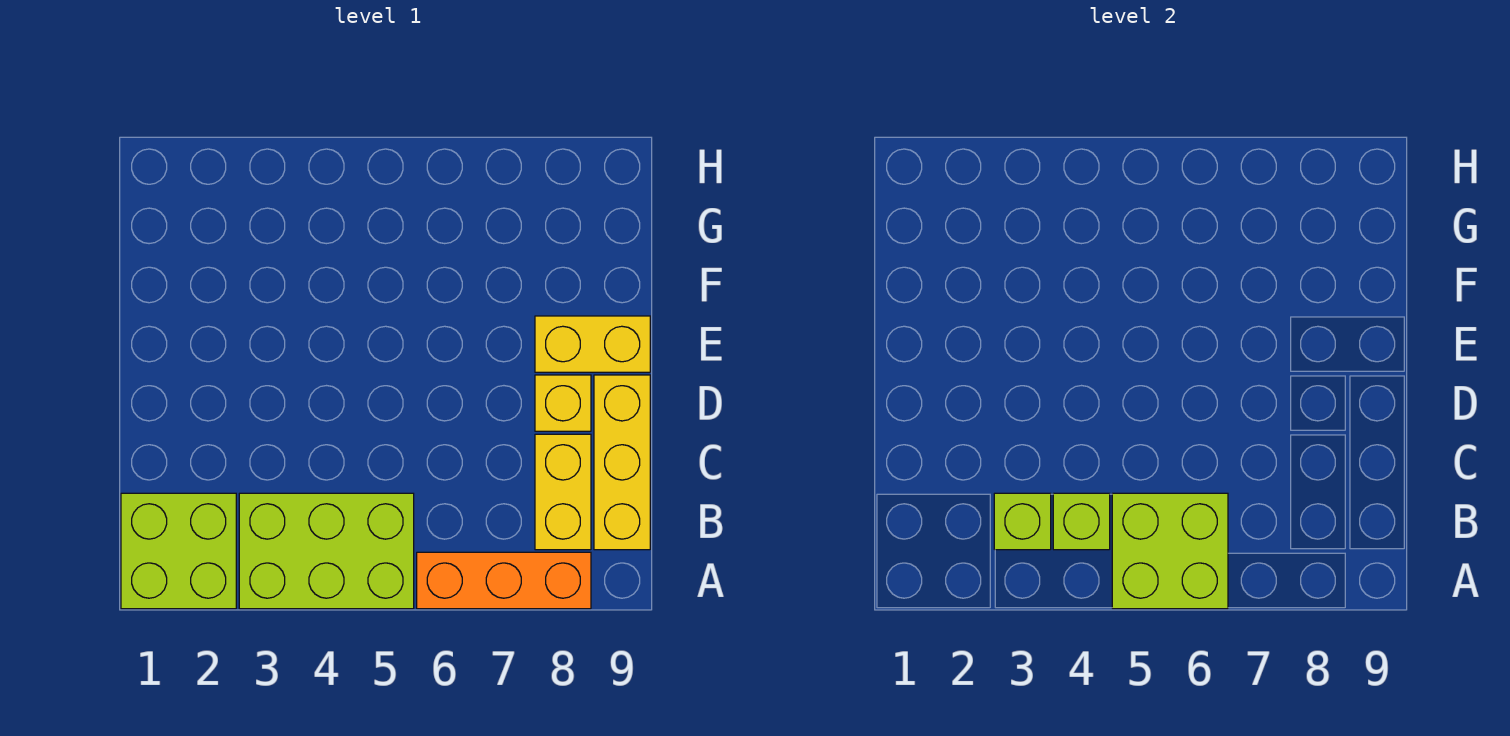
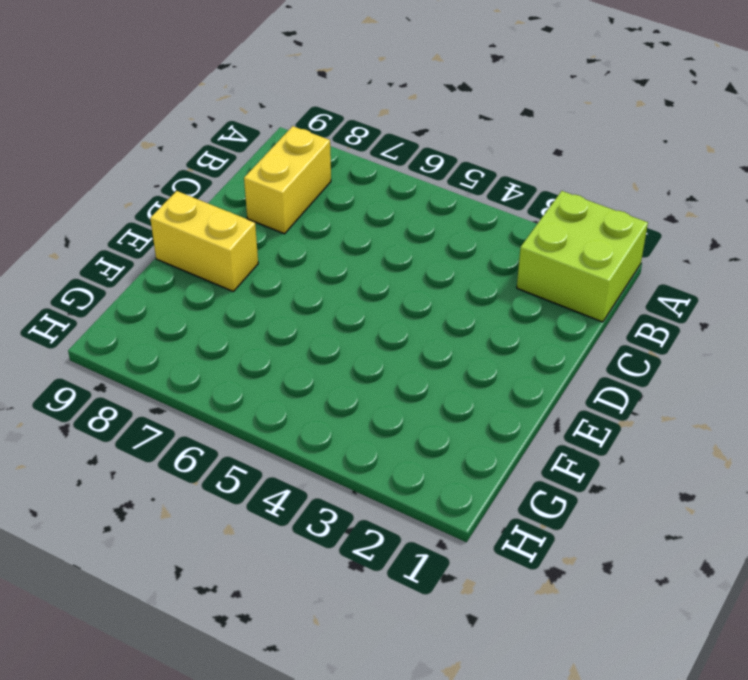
none -> lime brick A3:B5 level 1
none -> orange brick A6:A8 level 1

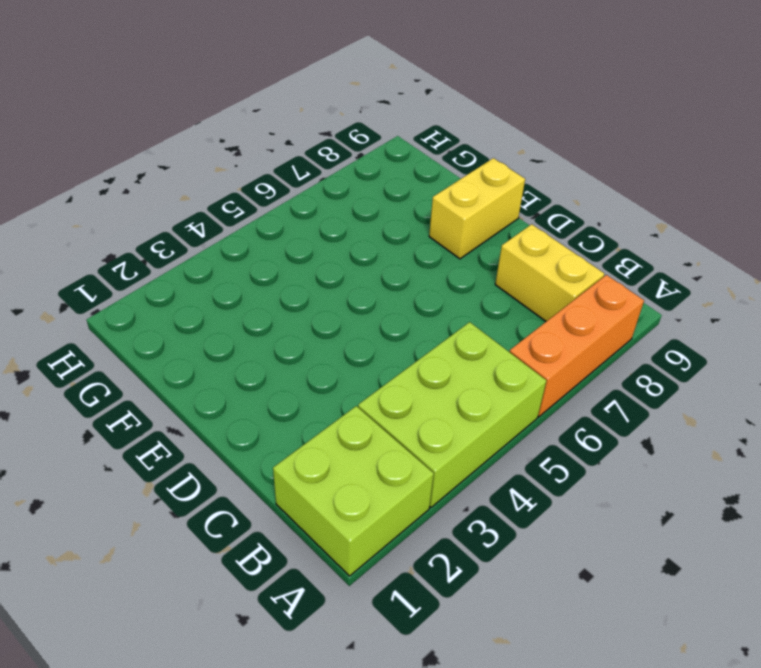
none -> yellow brick B9:D9 level 1
none -> yellow brick D8 level 1

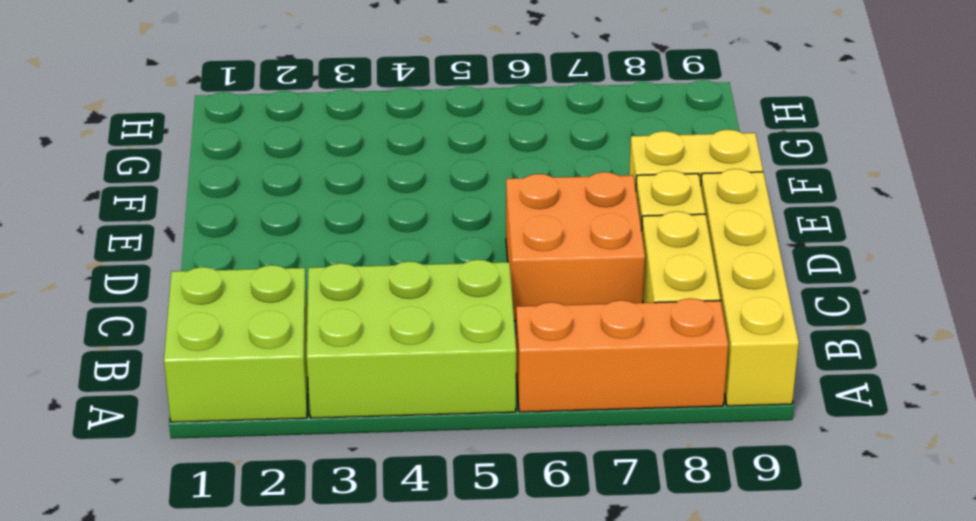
yellow brick A9:D9 level 1 -> yellow brick B9:D9 level 1
orange brick C6:D7 level 1 -> none
none -> lime brick A5:B6 level 2
none -> lime brick B3 level 2

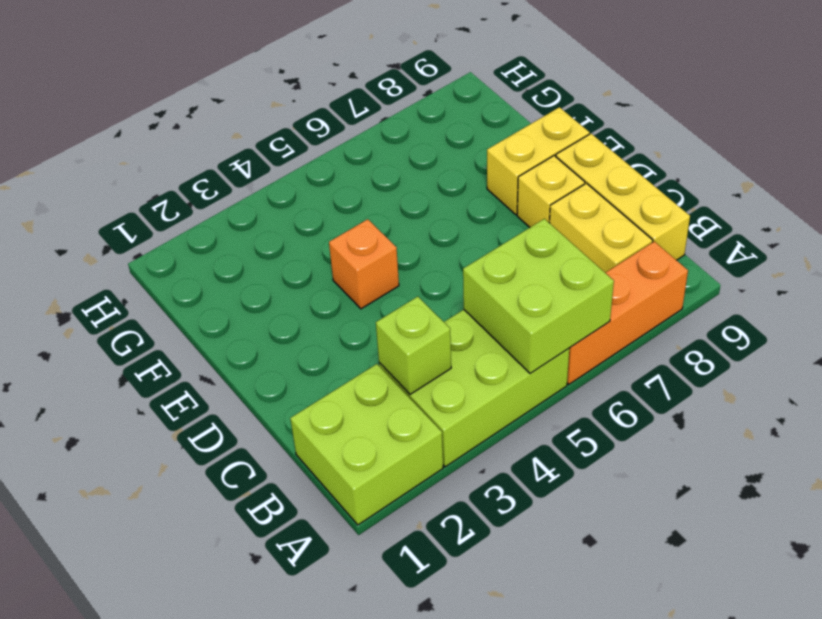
orange brick E4 level 1 -> none
none -> lime brick B4 level 2

